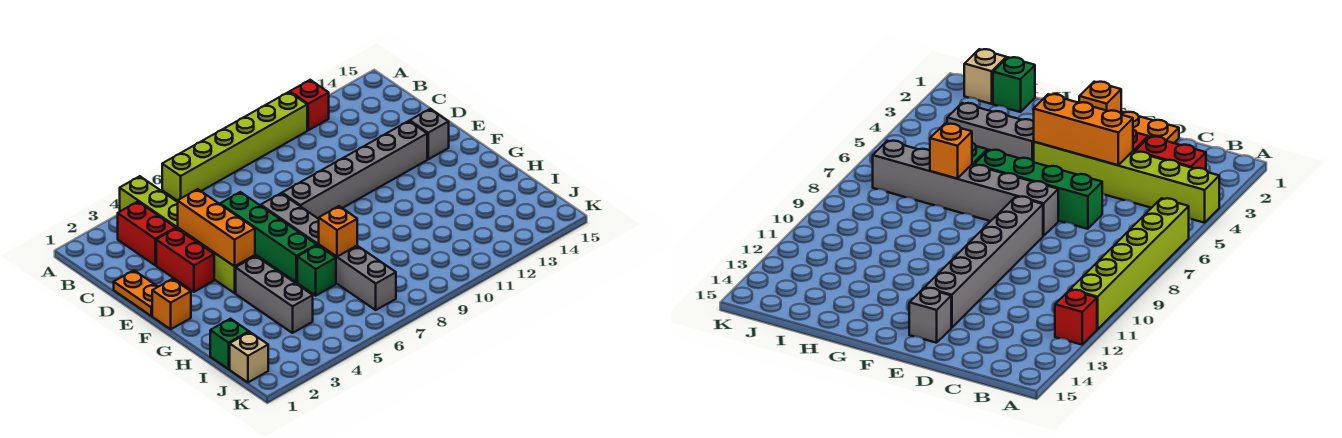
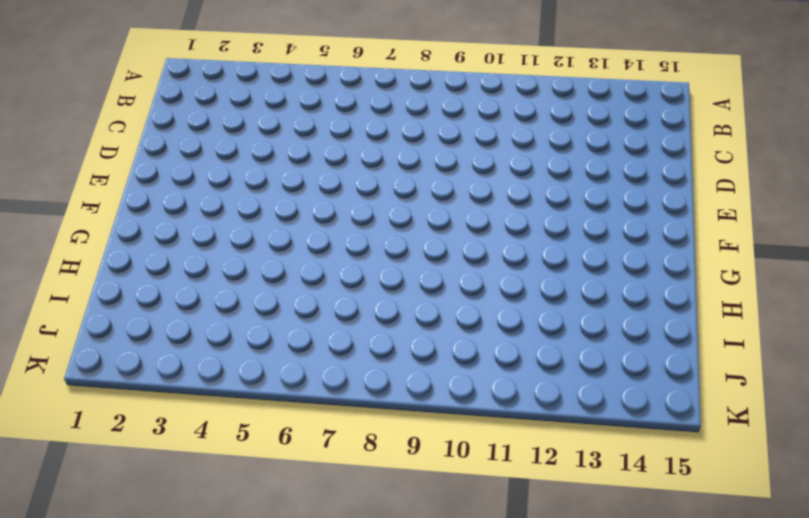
none -> lime brick A4:F4 level 1
none -> lime brick A6:A11 level 1
none -> red brick A12 level 1

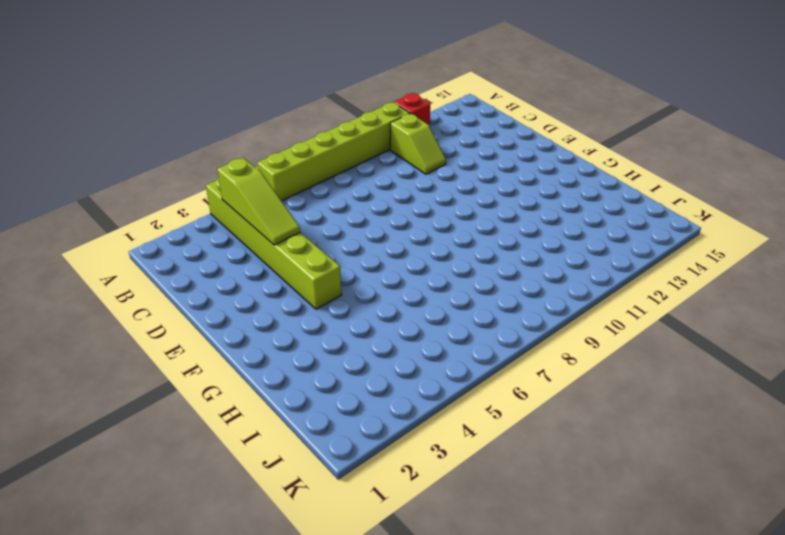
lime slope B4:D4 level 2 top B -> orange brick D4:F4 level 2
lime slope B11:C11 level 1 top B -> none
none -> red brick B3:C3 level 1
none -> orange plate D1:E1 level 1
none -> red brick D3:E3 level 1

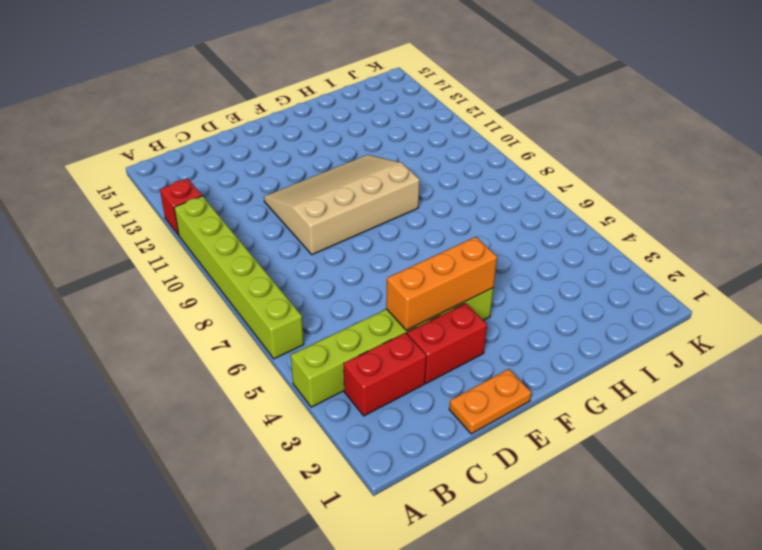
tan slope D9:G11 level 1 top 9 -> grey brick E8:E13 level 1
none -> green brick D6:G6 level 1
none -> grey brick E7:J7 level 1
none -> grey brick E14 level 1

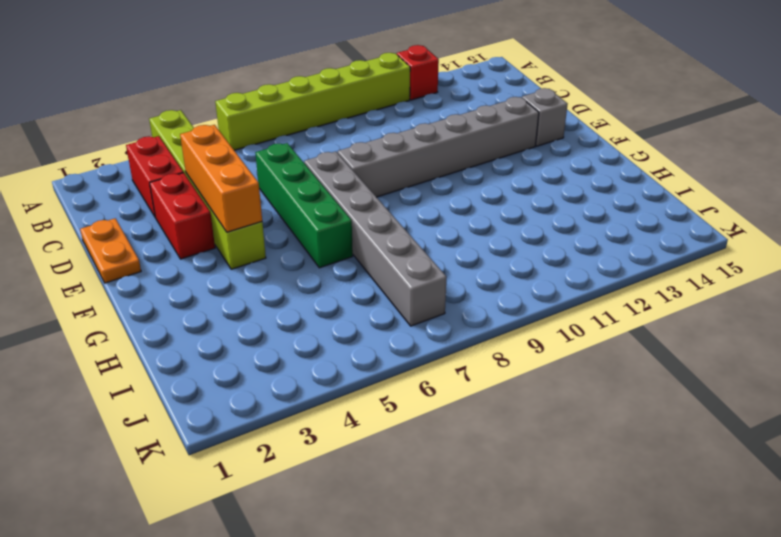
none -> orange brick F1 level 1
none -> grey brick G4:I4 level 1
none -> green brick H6 level 1

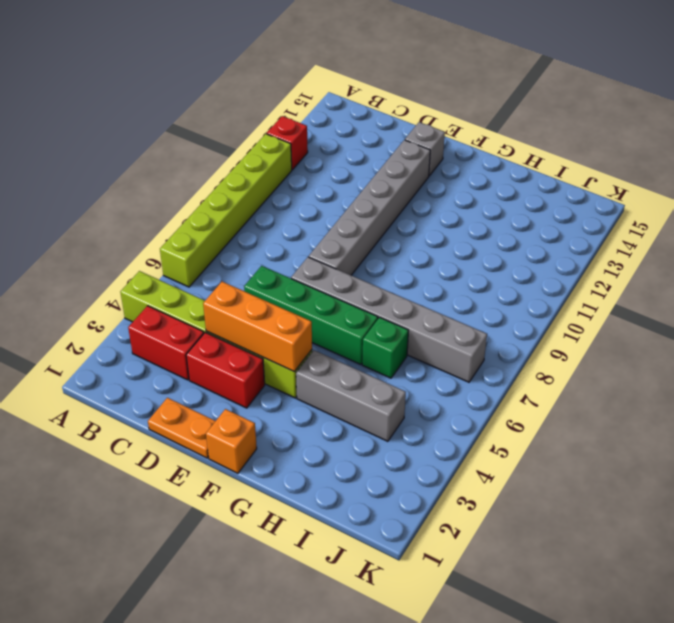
none -> green brick I1 level 1
none -> tan brick J1 level 1
none -> orange brick H7 level 2

